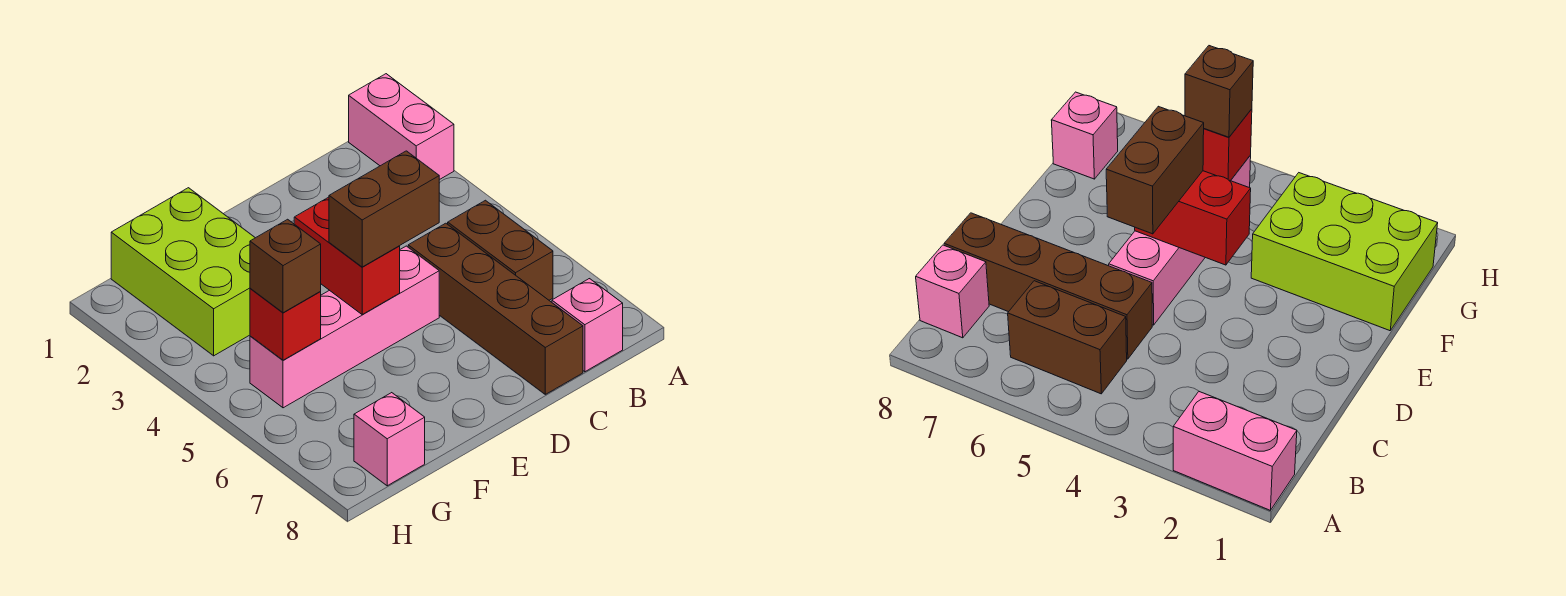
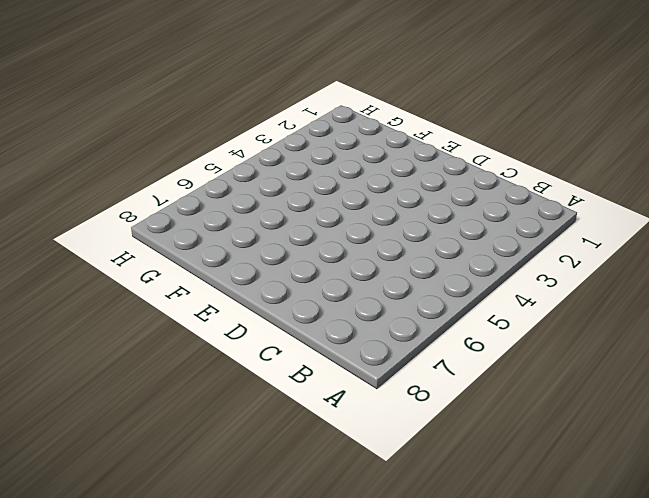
none -> pink brick A1:A2 level 1
none -> brown brick B5:B6 level 1

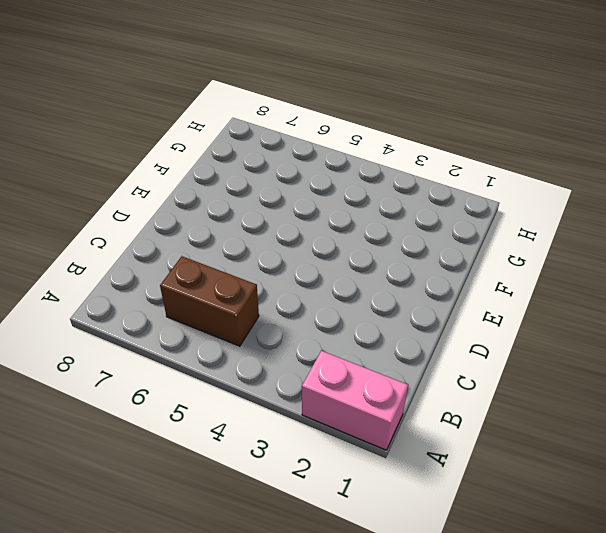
none -> pink brick B8 level 1
none -> brown brick C5:C8 level 1

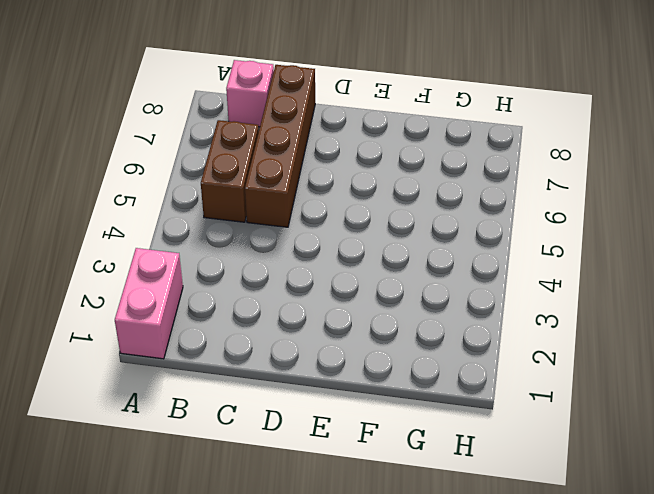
none -> pink brick D5:G5 level 1
none -> lime brick F1:G3 level 1

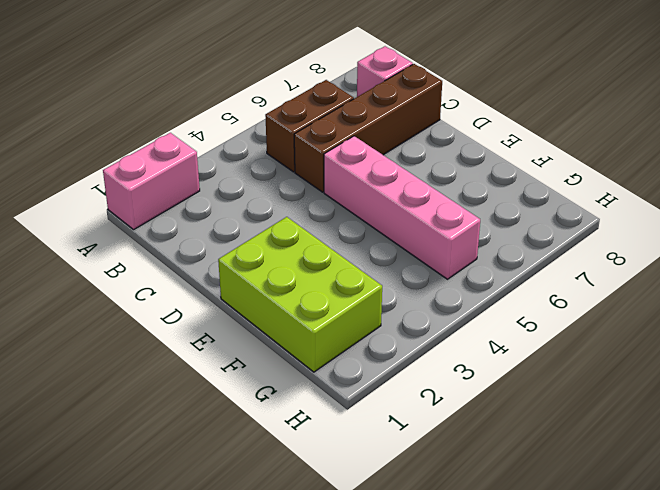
lime brick E1:G2 level 1 -> lime brick F1:G3 level 1
none -> pink brick G8 level 1
none -> red brick E4:E5 level 2

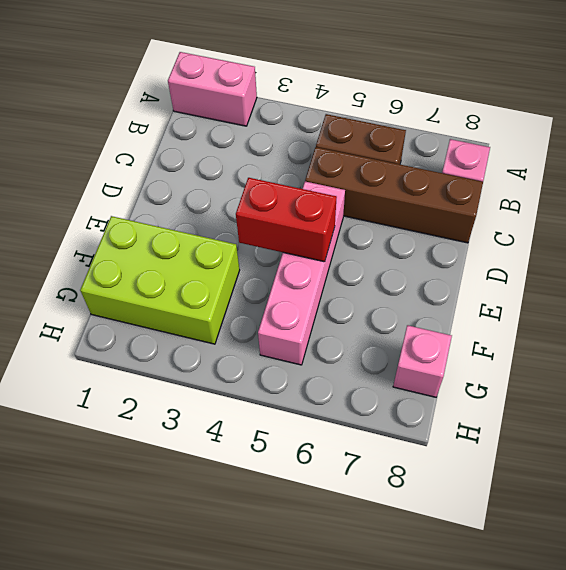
none -> red brick G5 level 2
none -> brown brick D5:E5 level 3

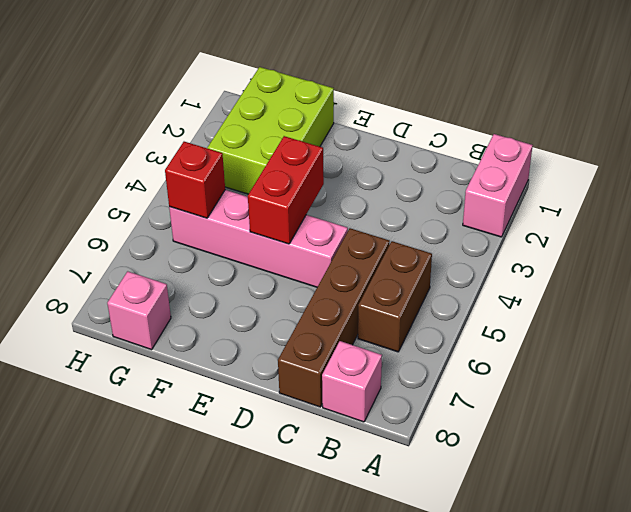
none -> brown brick D5:E5 level 3
none -> brown brick G5 level 3

